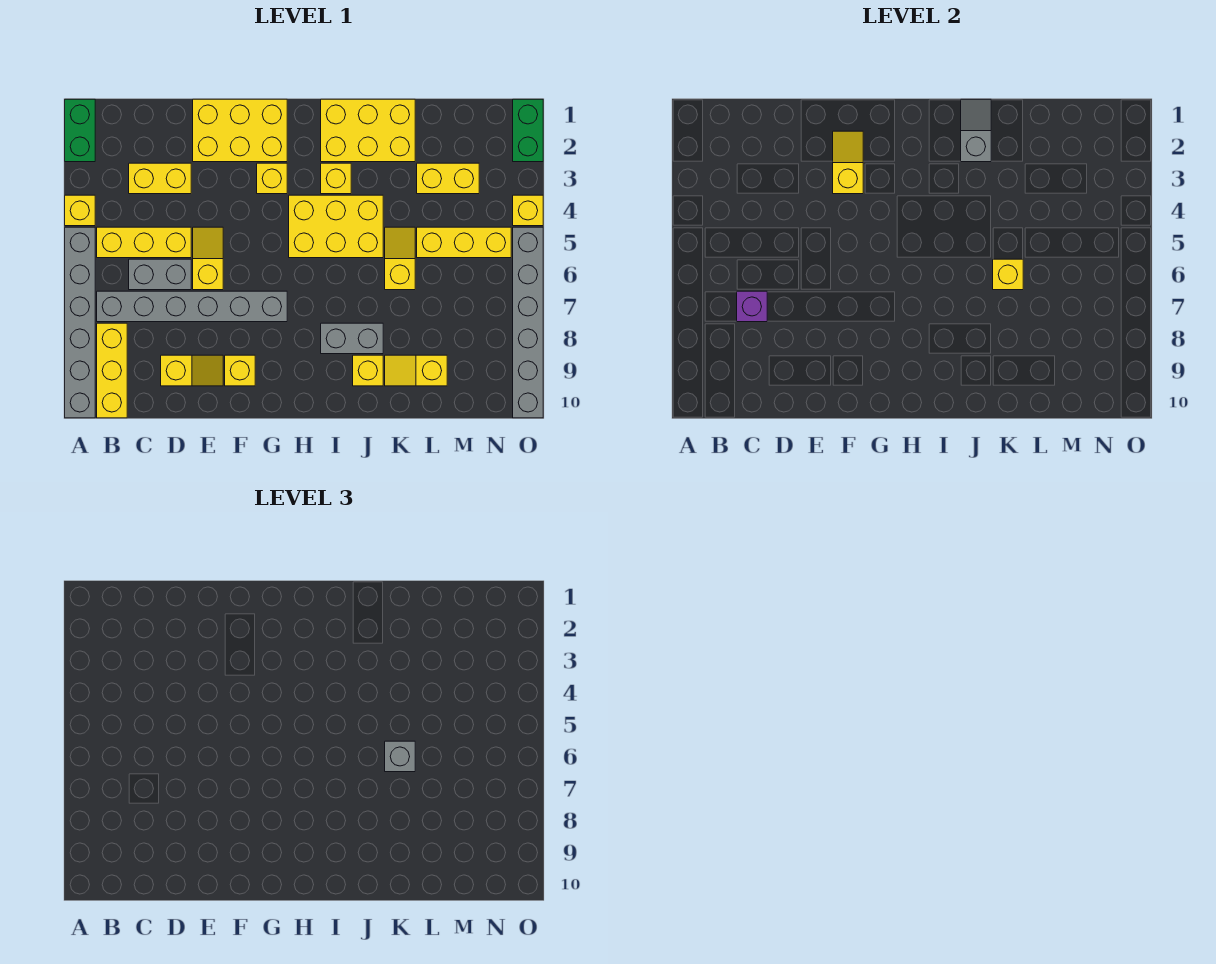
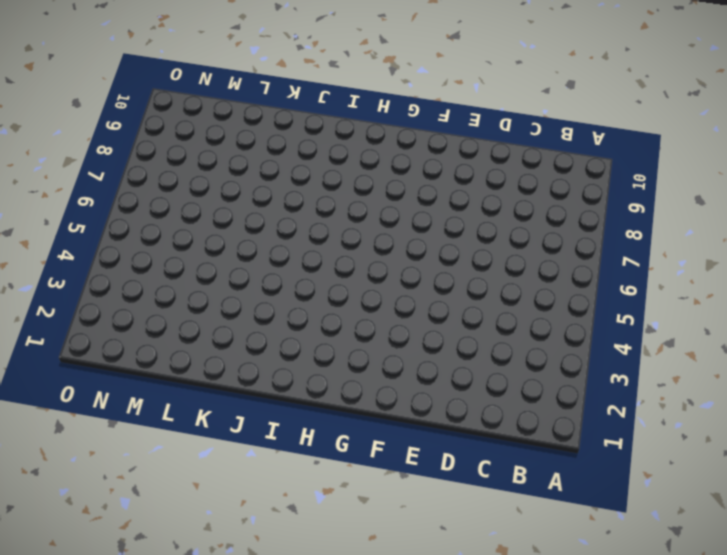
none -> green brick A1:A2 level 1
none -> yellow brick A4 level 1
none -> grey brick A5:A10 level 1
none -> yellow brick B5:D5 level 1

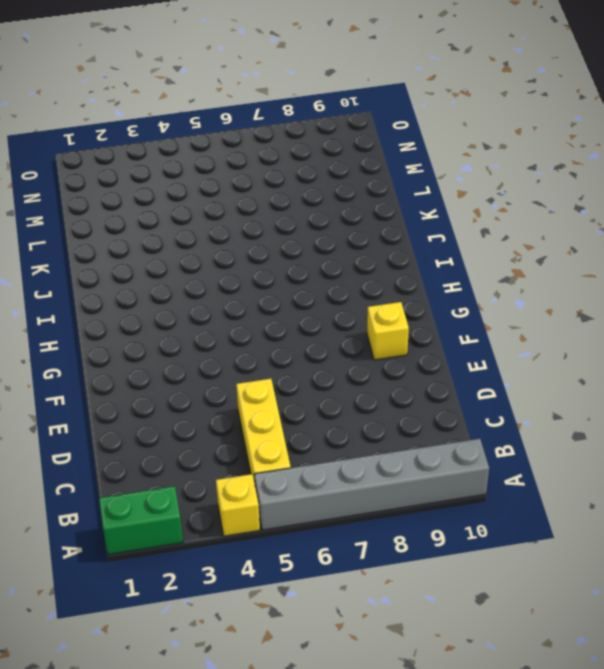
none -> grey brick B7:G7 level 1
none -> yellow brick B8:B10 level 1
none -> yellow brick C3:D3 level 1
none -> grey brick C6:D6 level 1

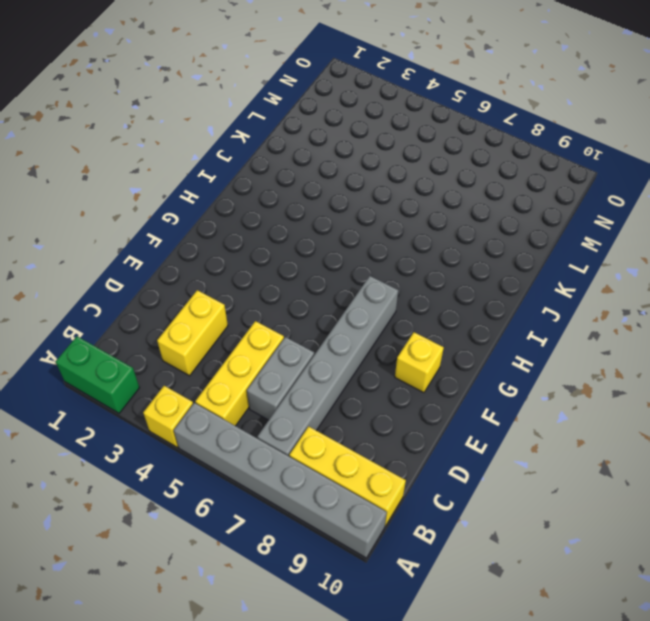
none -> yellow slope D9:E9 level 1 top D
none -> yellow brick E1:G2 level 1
none -> yellow slope E5:E6 level 1 top 6
none -> yellow brick G3 level 1

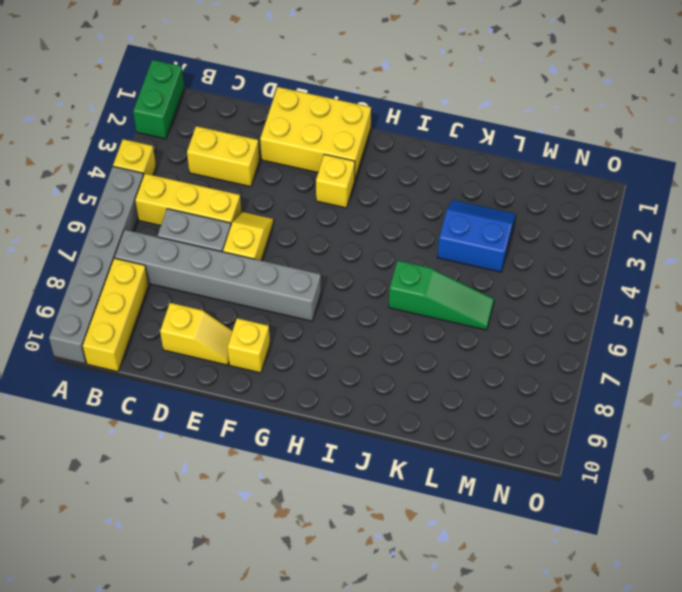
green slope J6:L6 level 1 top J -> yellow slope K5:K6 level 1 top 6
blue slope K3:L4 level 1 top 4 -> yellow brick L3:M3 level 1
none -> yellow brick H4:J5 level 1
none -> yellow brick I1:K2 level 1
none -> yellow brick I3 level 1
none -> grey brick I8:J8 level 1

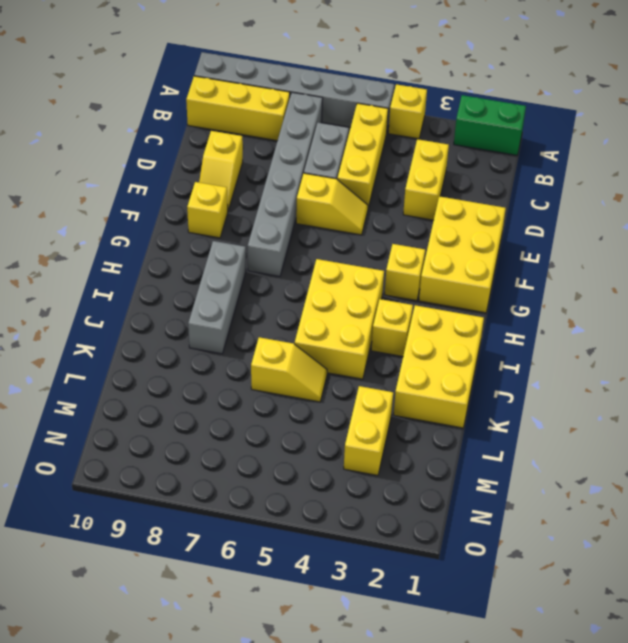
grey brick H8:J8 level 1 -> grey brick I8:J8 level 1
none -> yellow brick J9 level 1
none -> yellow slope K9:L9 level 1 top L
none -> yellow brick L5:N5 level 1
none -> green brick O1:O2 level 1

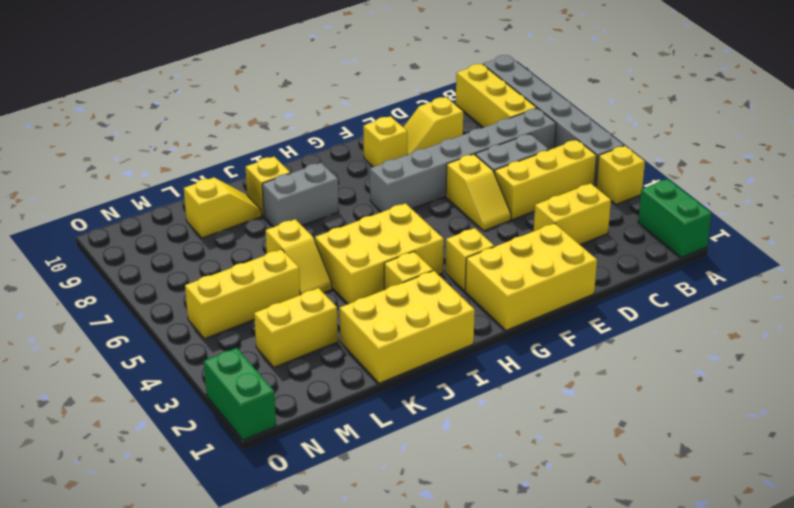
none -> yellow brick O4 level 1
none -> grey brick O5:O10 level 1
none -> purple brick C7 level 2
none -> yellow slope F2:F3 level 2 top 3

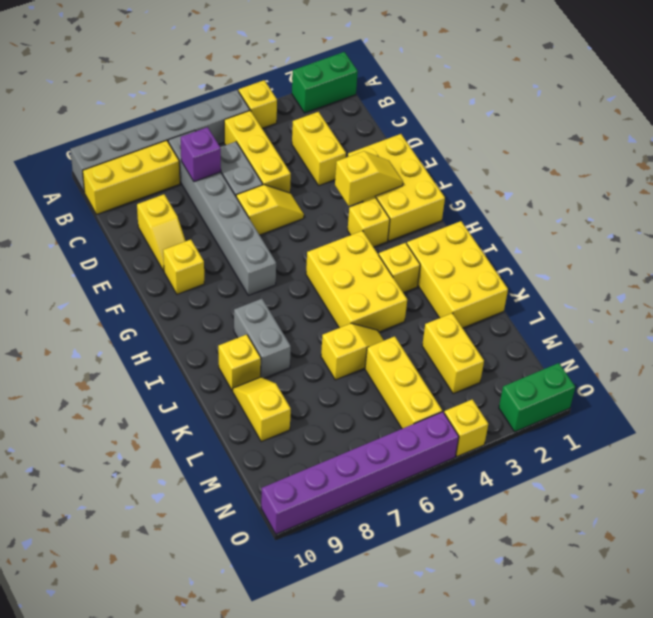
purple brick O5:O10 level 1 -> grey brick O5:O10 level 1
none -> grey slope J1:J2 level 2 top 2
none -> yellow brick K6 level 2
none -> grey brick K6 level 3

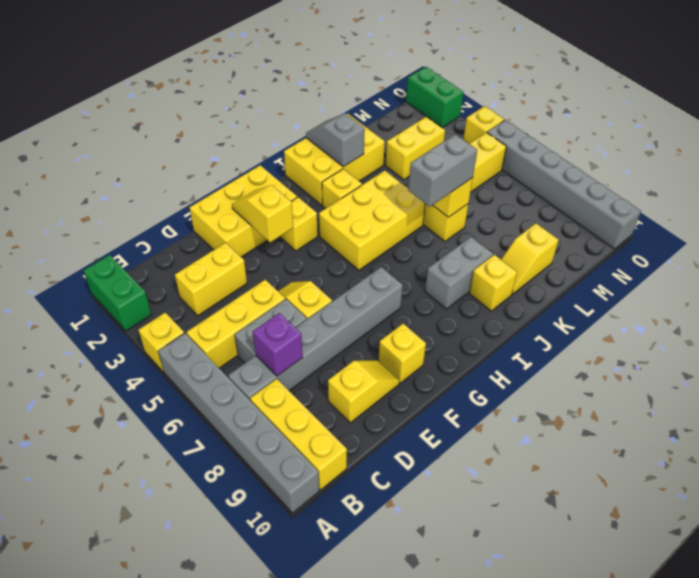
grey brick J6:K6 level 3 -> grey brick K6 level 3

